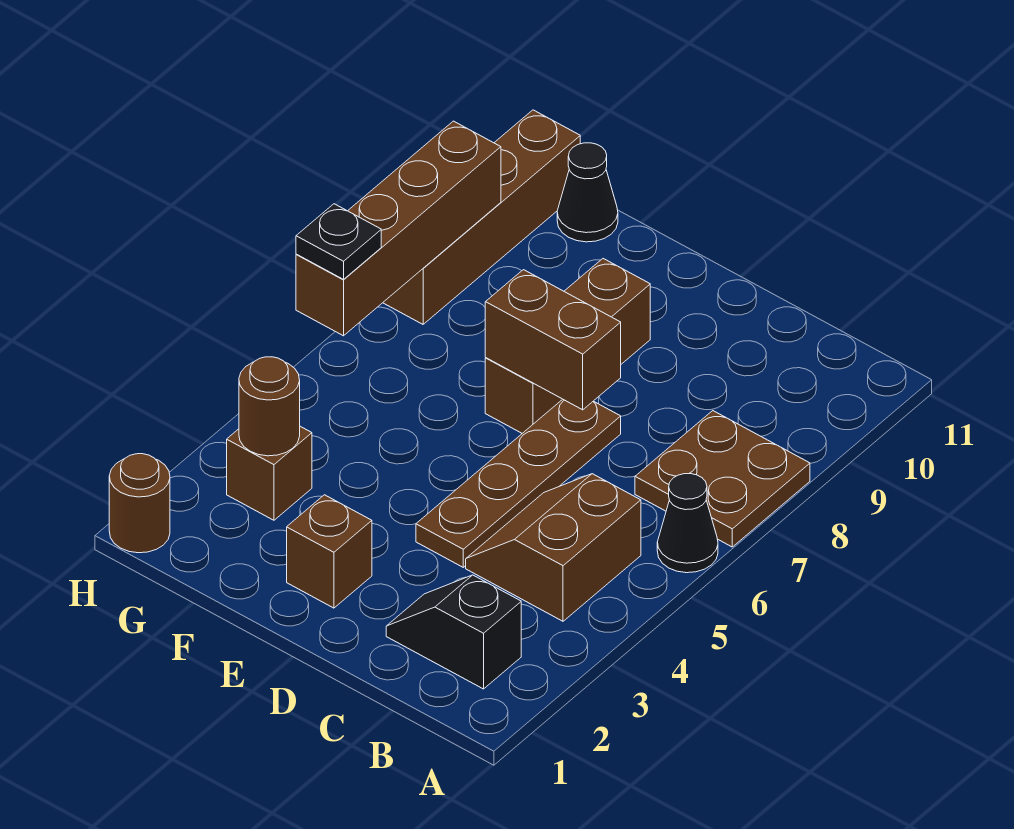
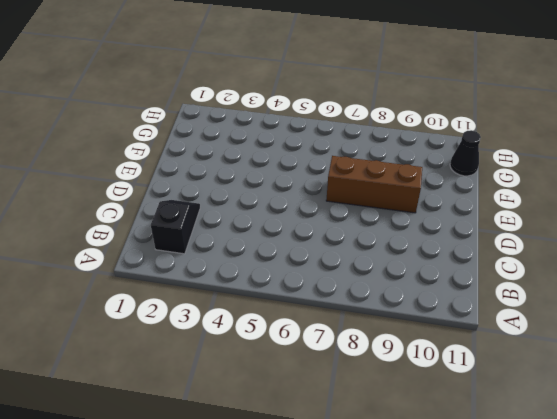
none -> black cone A6 level 1
none -> brown plate A7:B8 level 1
none -> brown slope B4:C5 level 1 top B

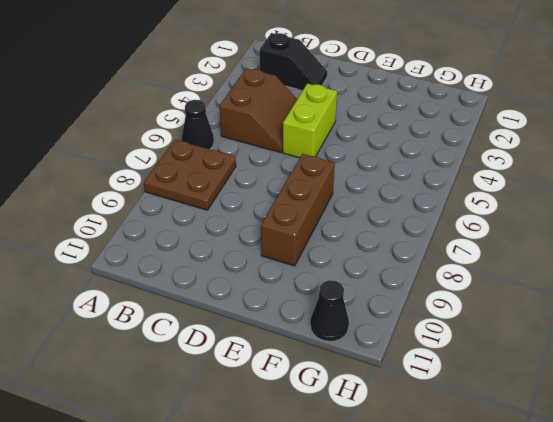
lime brick D4:D5 level 1 -> brown plate D4:D7 level 1
none -> brown brick E2 level 1
none -> brown brick G3 level 1
none -> brown round brick H1 level 1

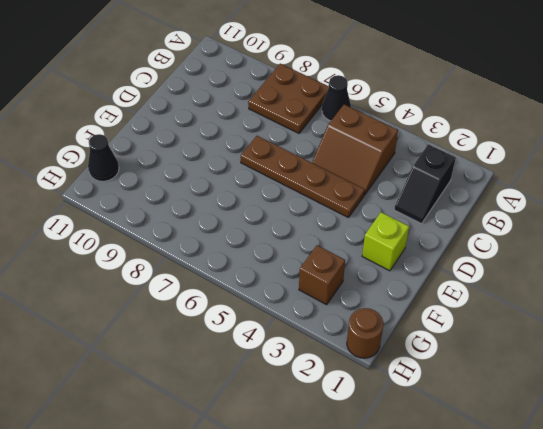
lime brick E2 level 1 -> brown brick E2 level 1
none -> brown brick E7:E9 level 1
none -> brown brick H8:H11 level 1
none -> brown brick D7:E7 level 2

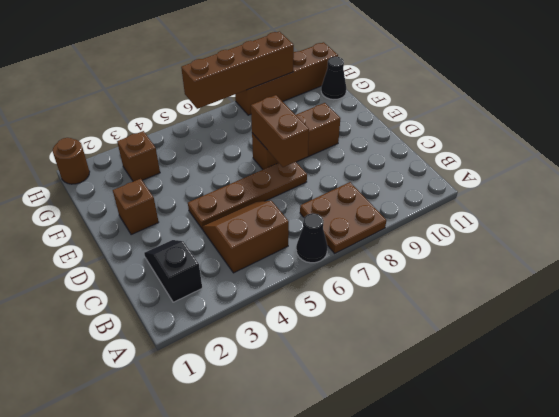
none -> brown round brick G3 level 2
none -> black plate H6 level 3

